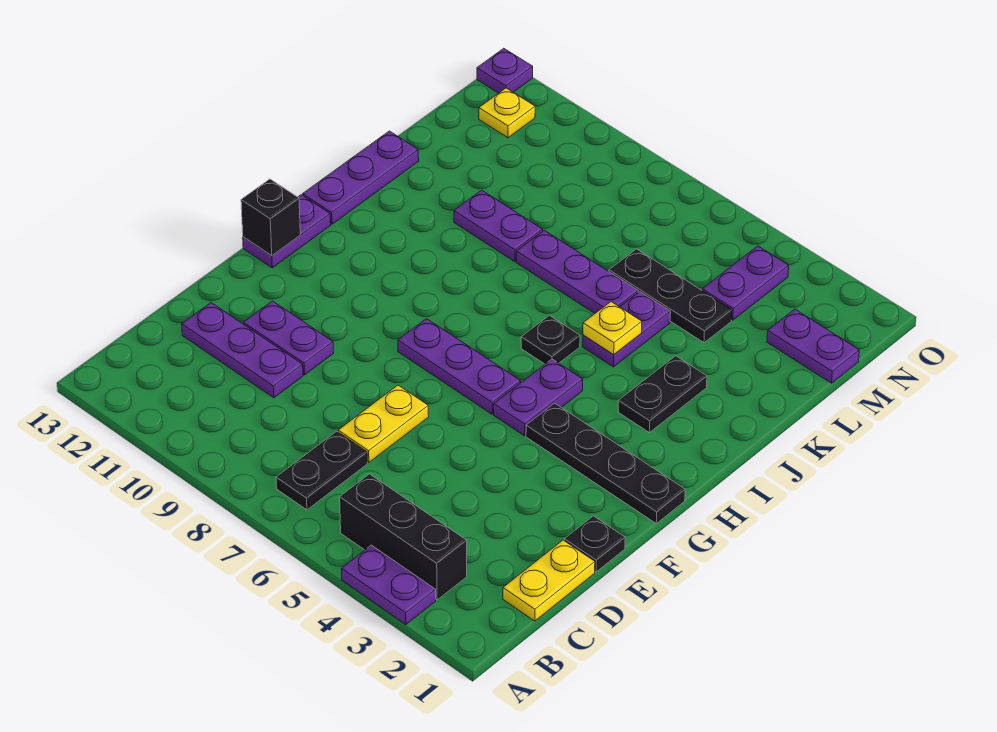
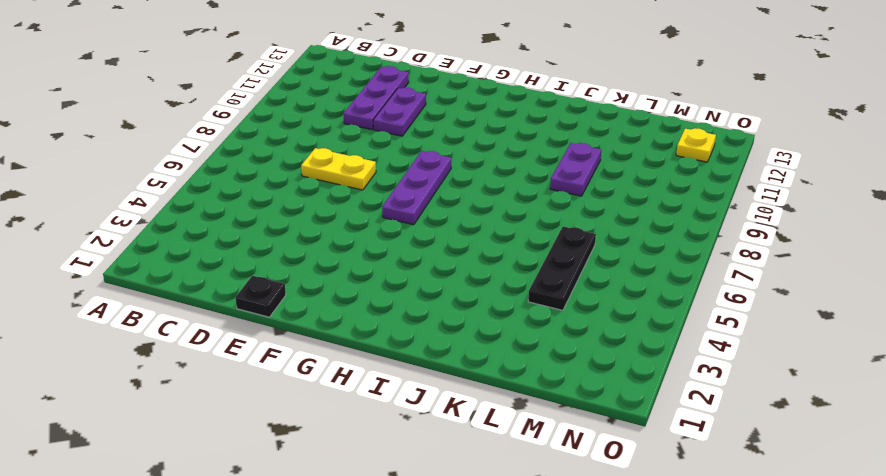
none -> purple plate A3:A4 level 1
none -> black brick B3:B5 level 1
none -> black plate B7:C7 level 1

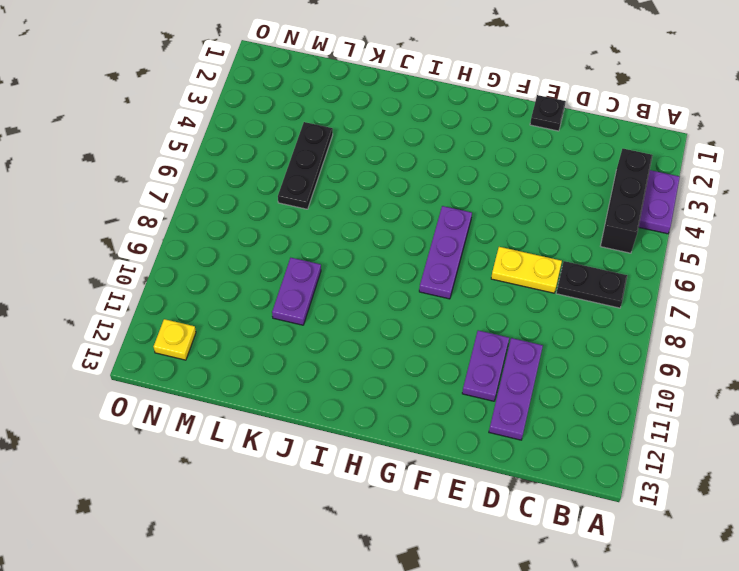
none -> yellow plate C1:D1 level 1
none -> black plate G1:G4 level 1
none -> purple plate G5:H5 level 1

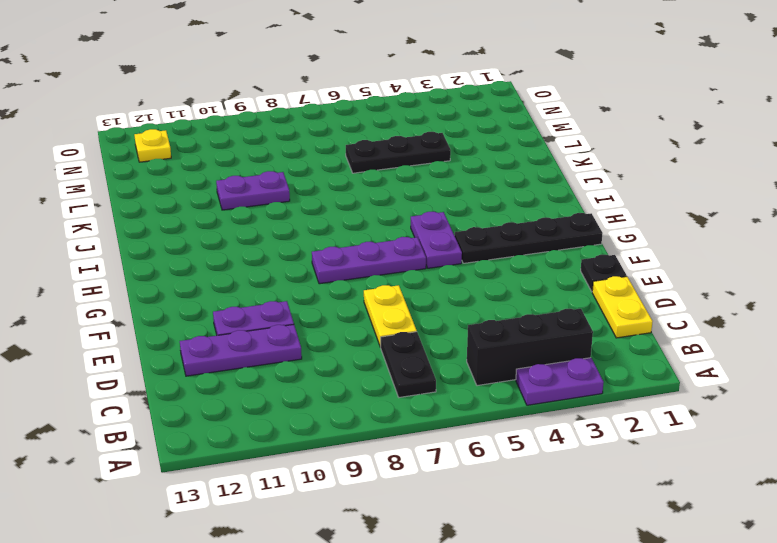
none -> purple plate G13:H13 level 1
none -> black plate I3:J3 level 1
none -> black plate I6 level 1

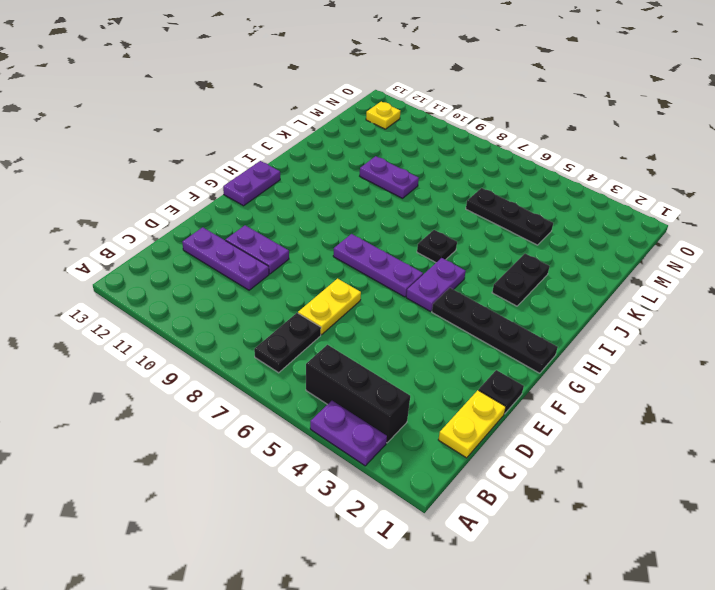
none -> purple plate I13:K13 level 1
none -> purple plate J5:K5 level 1
none -> purple plate K6:K8 level 1

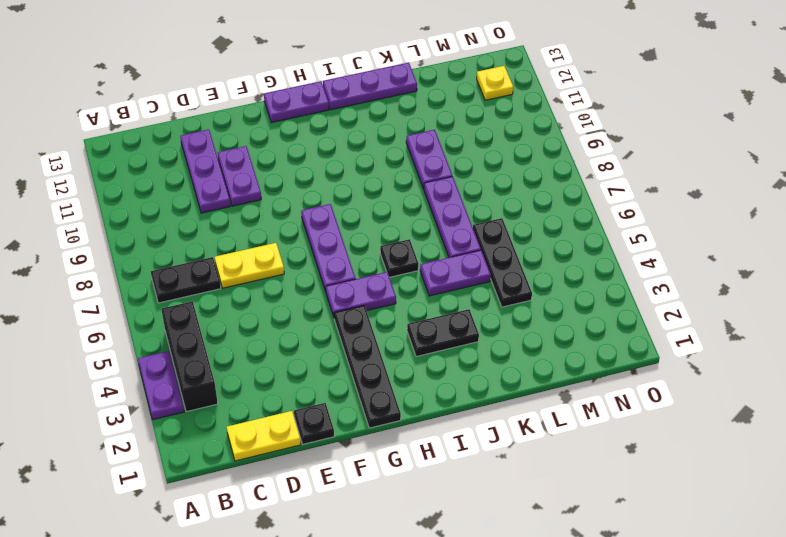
none -> purple plate M1:M2 level 1
none -> purple plate M4:N4 level 1
none -> purple plate O13 level 1

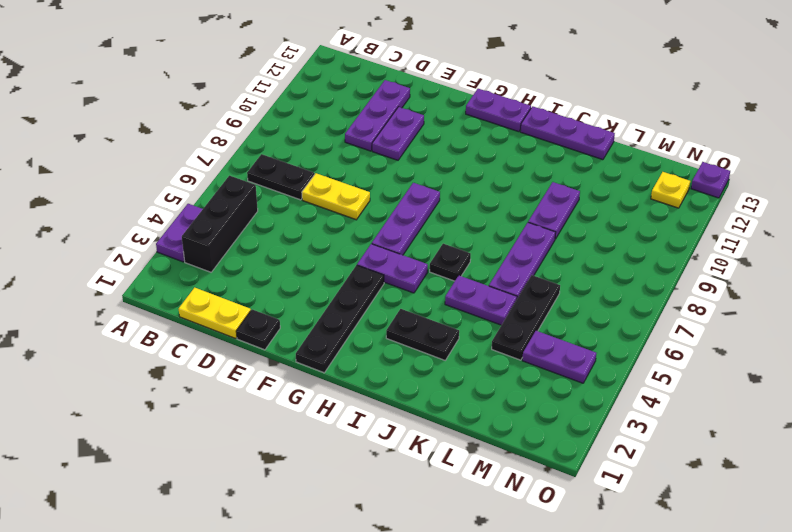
none -> purple plate M1:M2 level 1
none -> black brick G13 level 2
none -> yellow plate J5 level 2

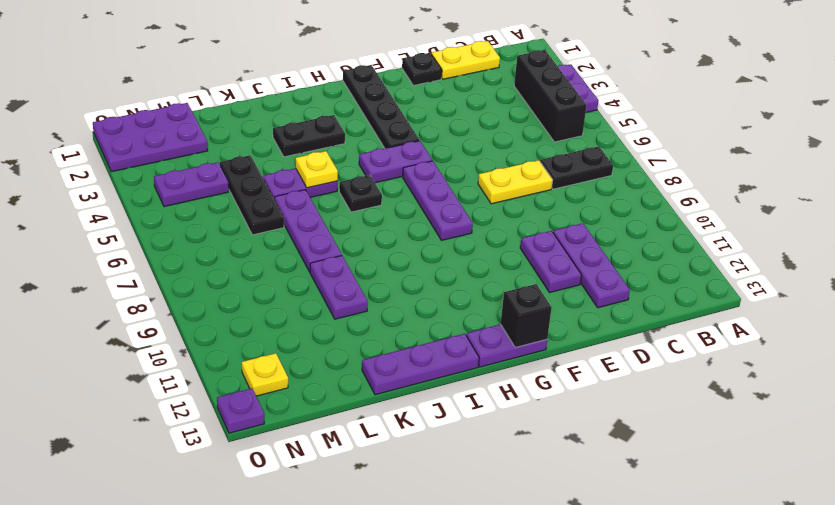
purple plate M1:O2 level 1 -> purple plate M1:M2 level 1

